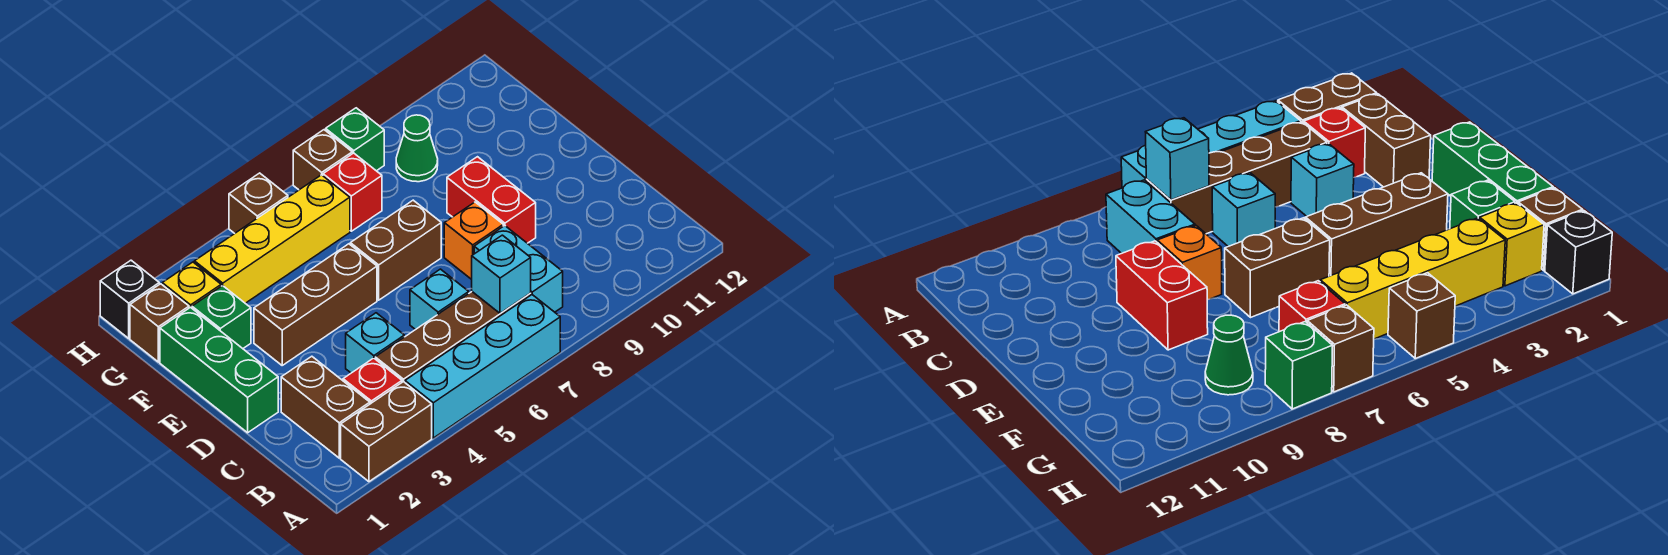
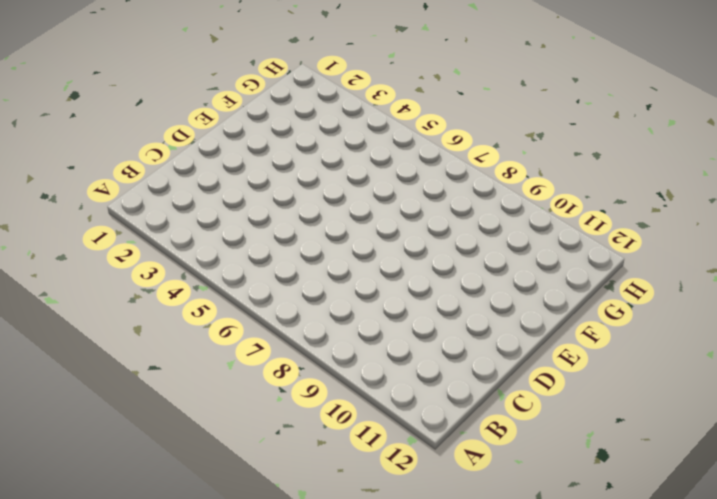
none -> brown brick A2:A3 level 1
none -> cyan brick A4:A7 level 1
none -> brown brick B2:C2 level 1

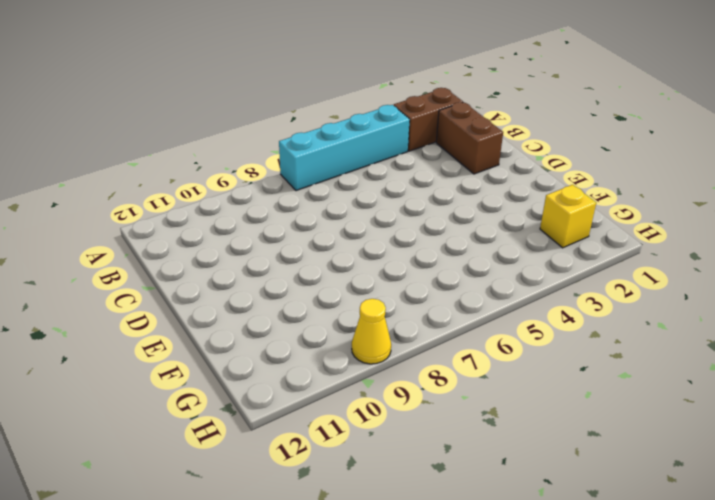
yellow cone H9 level 1 -> none
none -> red brick B3 level 1
none -> brown brick B4:B7 level 1
none -> cyan brick B8:C8 level 1

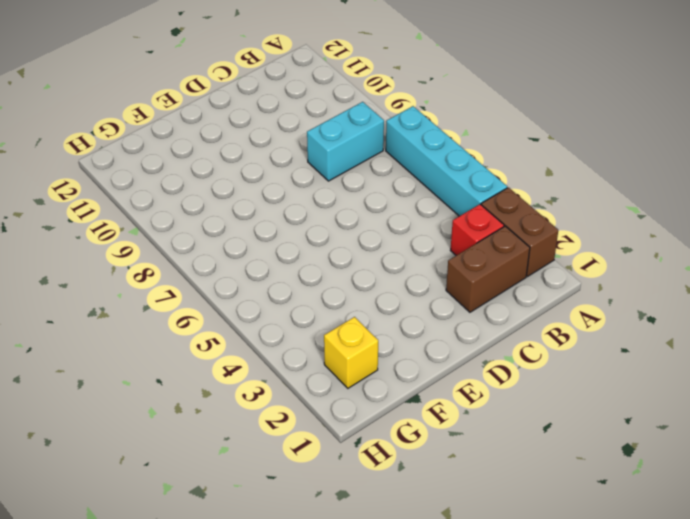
none -> brown brick B4:B7 level 1
none -> cyan brick C4 level 1
none -> cyan brick C6 level 1

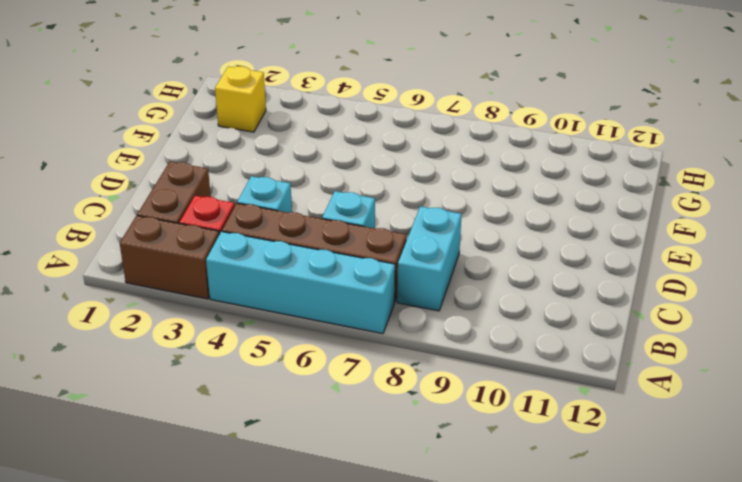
none -> green brick D1:F1 level 1
none -> orange brick D8 level 1
none -> red brick D9:E9 level 1

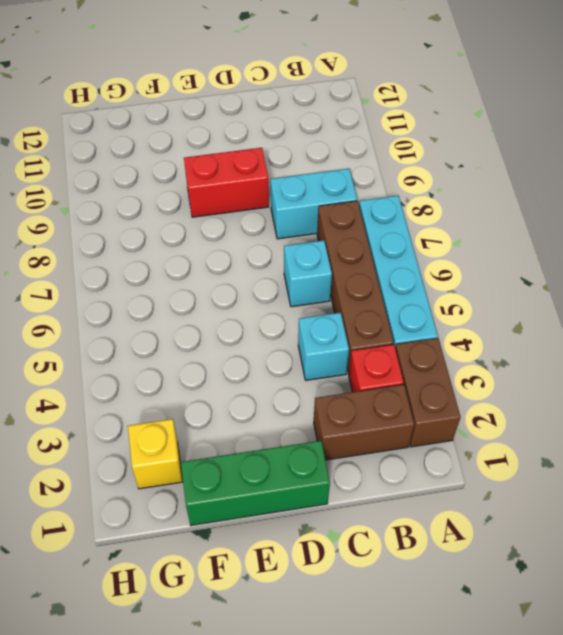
none -> orange brick D8 level 1
none -> brown brick E3:E5 level 1
none -> brown brick E6:E7 level 1

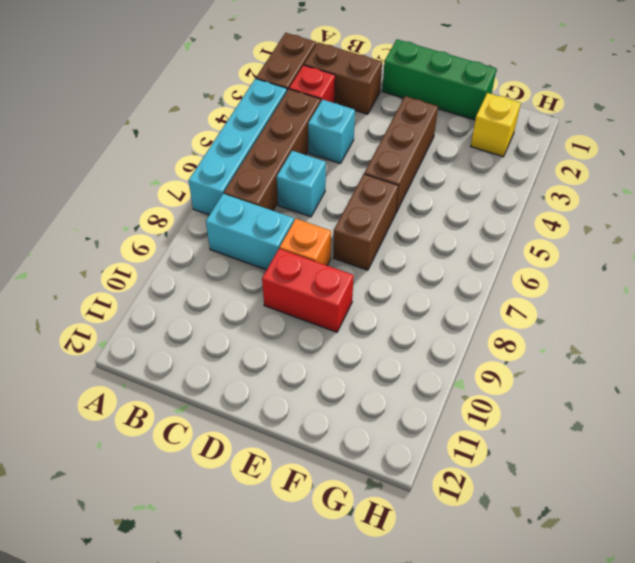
none -> green brick F2 level 1
none -> brown brick G1 level 1
none -> yellow brick G3:G6 level 1

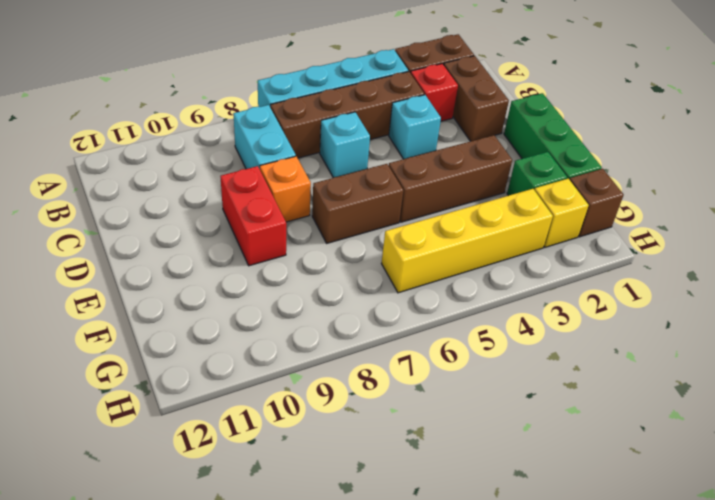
none -> red brick G7 level 1
none -> green cone G9 level 1
none -> black brick H1 level 1

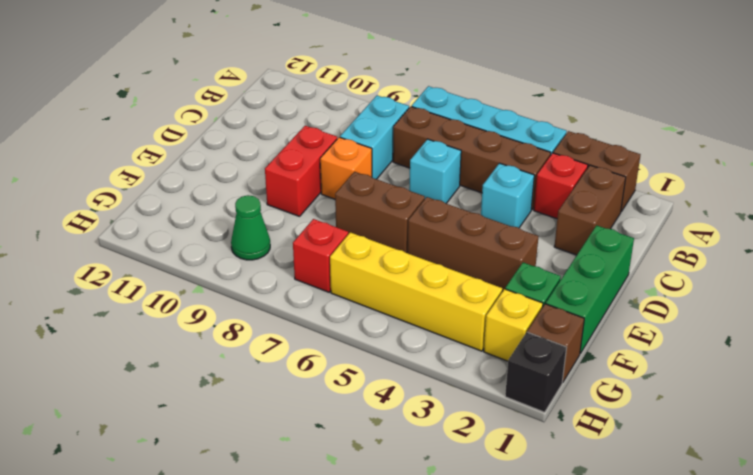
none -> brown brick H5 level 1
none -> brown brick H7 level 1
none -> green brick H8 level 1

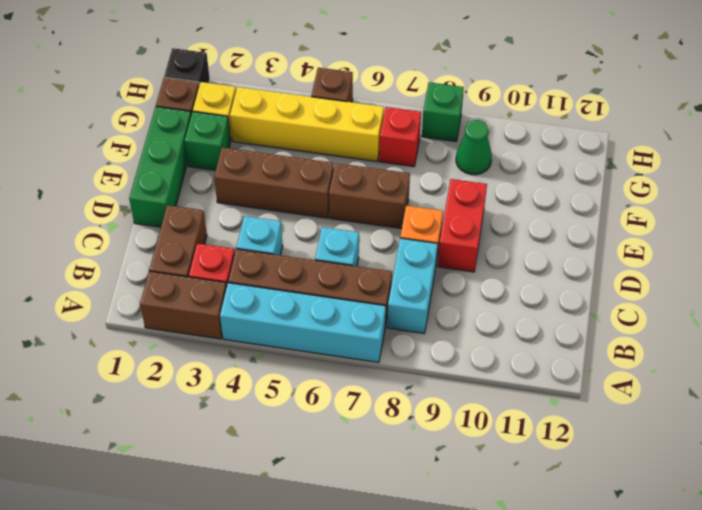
none -> brown brick H7 level 1
none -> cyan brick B7 level 2

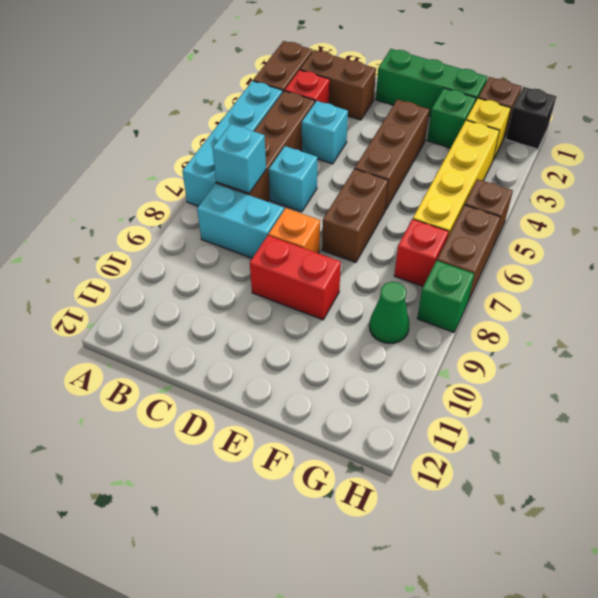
brown brick H6:H7 level 1 -> brown brick H7 level 1

